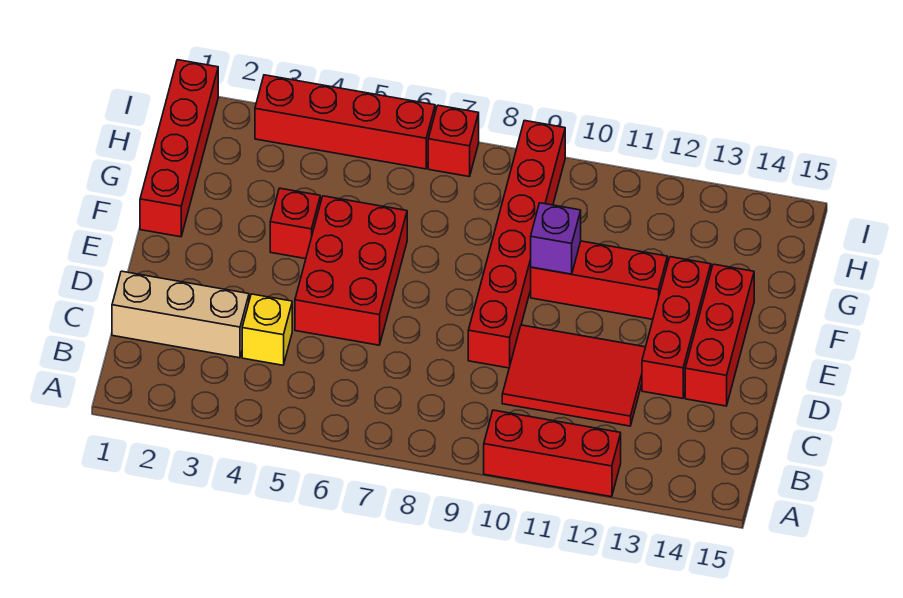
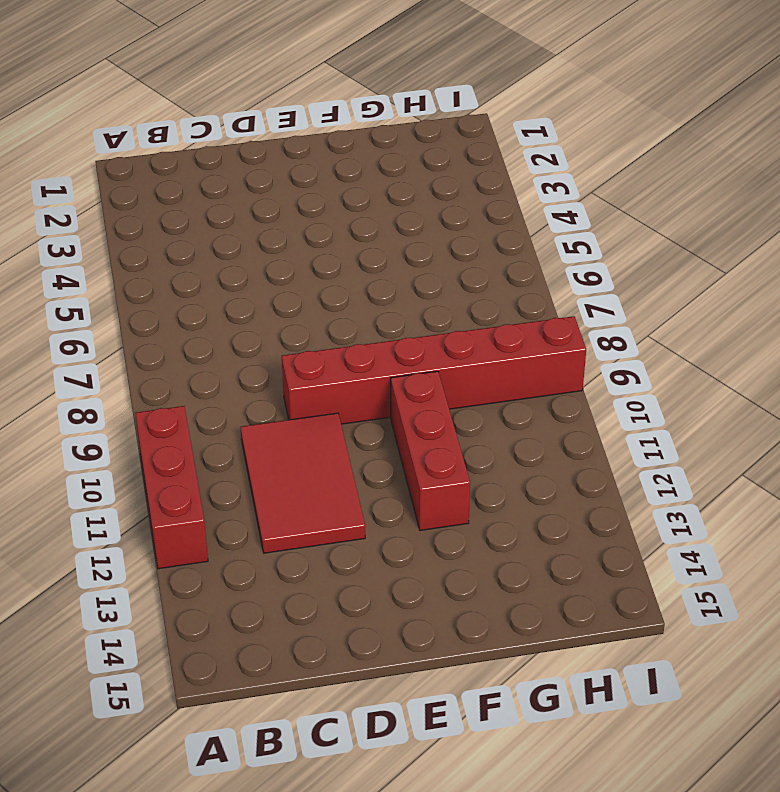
none -> tan brick C1:C3 level 1
none -> yellow brick C4 level 1
none -> red brick D5:F6 level 1

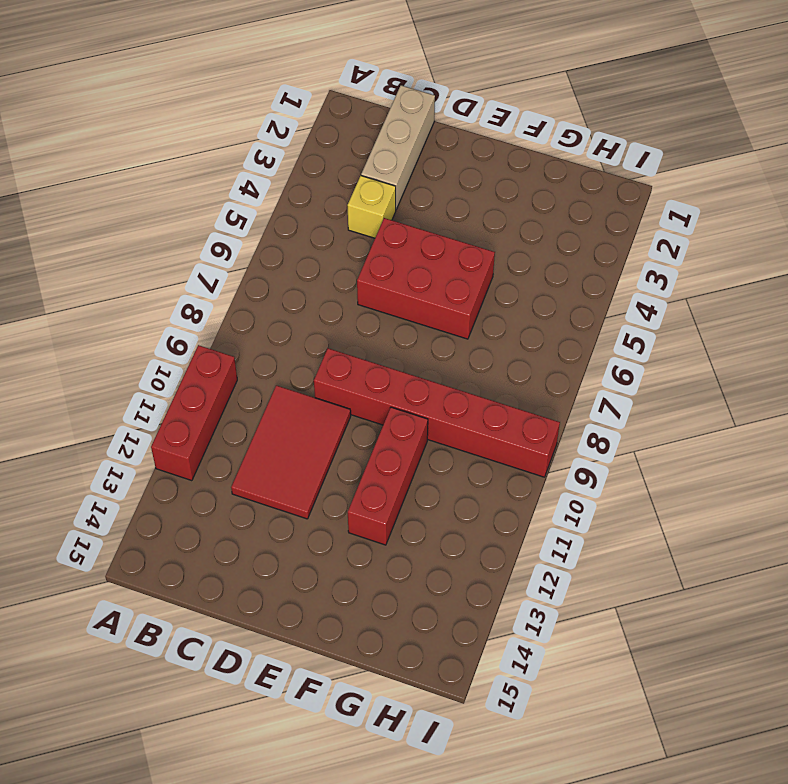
none -> red brick D13:F13 level 1
none -> red brick D14:F14 level 1
none -> red brick F1:I1 level 1

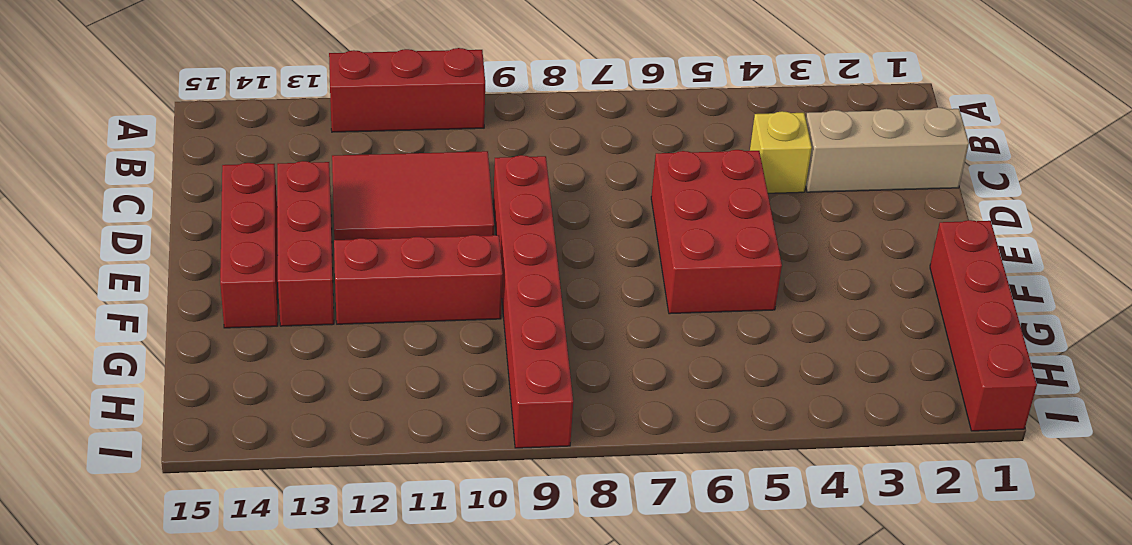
none -> red brick F4 level 1
none -> red brick I3:I6 level 1
none -> red brick I7 level 1

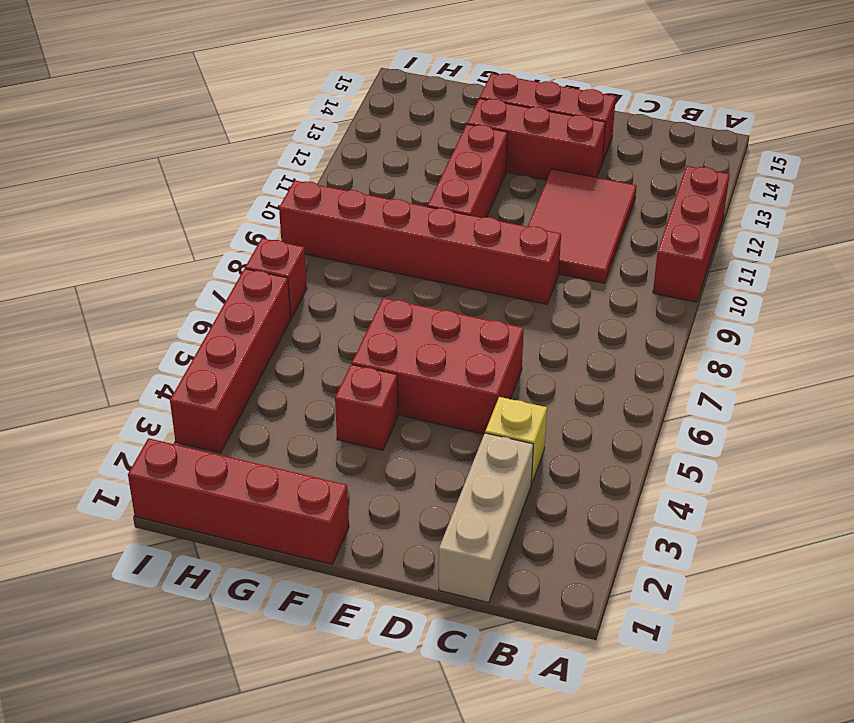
none -> purple brick F10 level 2

